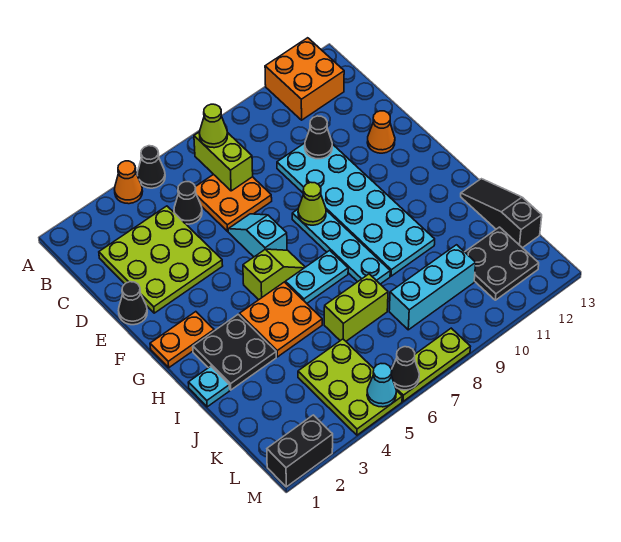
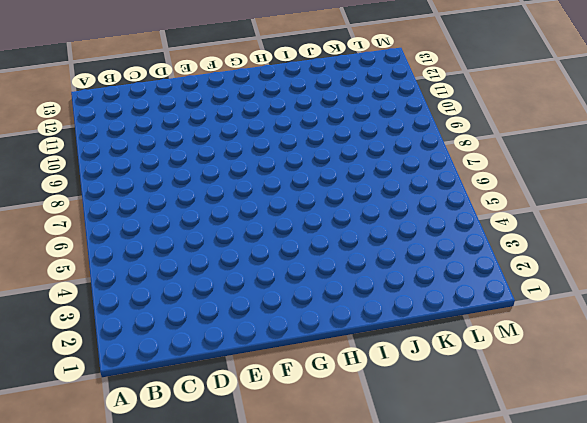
none -> orange cone A4 level 1
none -> black cone A5 level 1
none -> orange brick A11:B12 level 1
none -> lime plate C2:E4 level 1

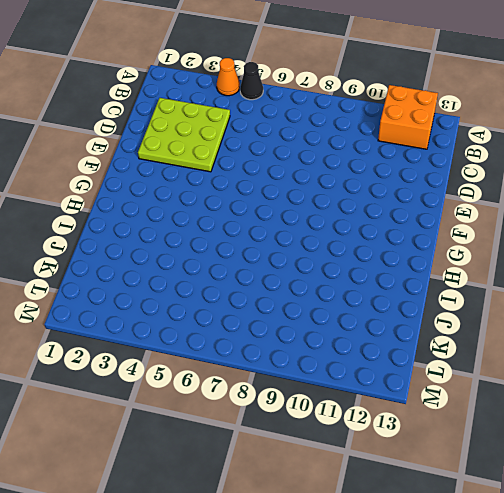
none -> black cone C5 level 1
none -> orange plate C6:D7 level 1
none -> cyan plate D9:I10 level 1
none -> black cone E1 level 1

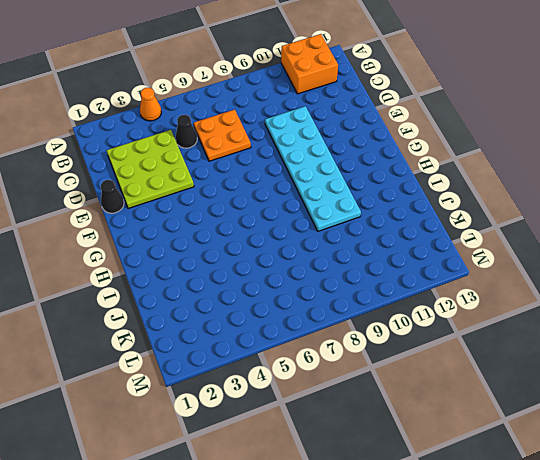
none -> black cone A5 level 1
none -> cyan slope E6:F6 level 1 top F
none -> orange cone E12 level 1
none -> cyan plate F8:I8 level 1

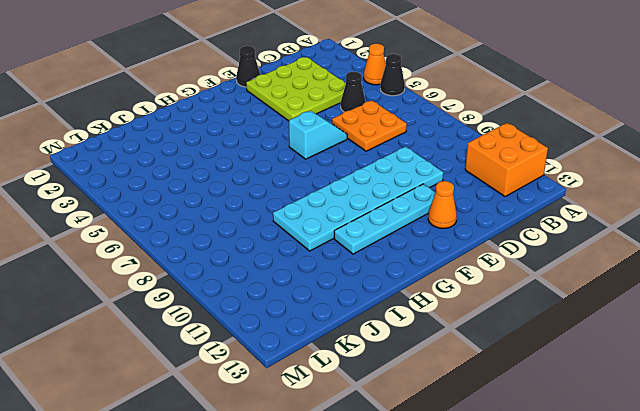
cyan plate E11:H11 level 1 -> cyan plate F8:I8 level 1
none -> orange plate G1:G2 level 1
none -> lime slope G5:G6 level 1 top 5
none -> black plate H2:I3 level 1
none -> orange plate H4:I5 level 1

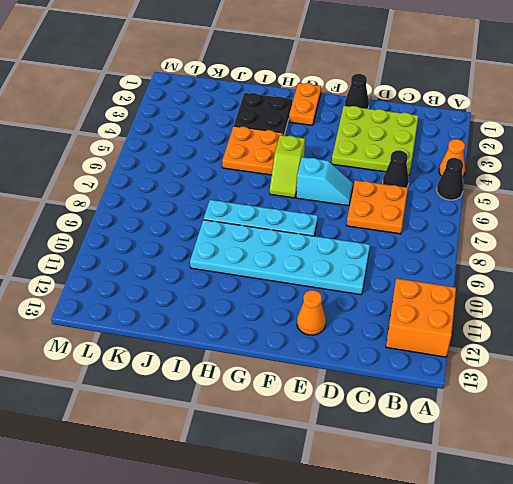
none -> cyan plate H6:H7 level 1
none -> cyan plate I1 level 1
none -> black slope I13:K13 level 1 top K
none -> lime brick J6:J7 level 1

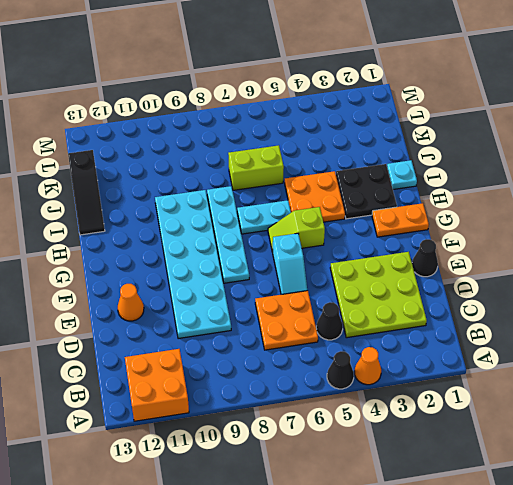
none -> lime plate K4:M5 level 1
none -> cyan brick K8:K10 level 1
none -> black plate K11:L12 level 1
none -> black brick M1:M2 level 1

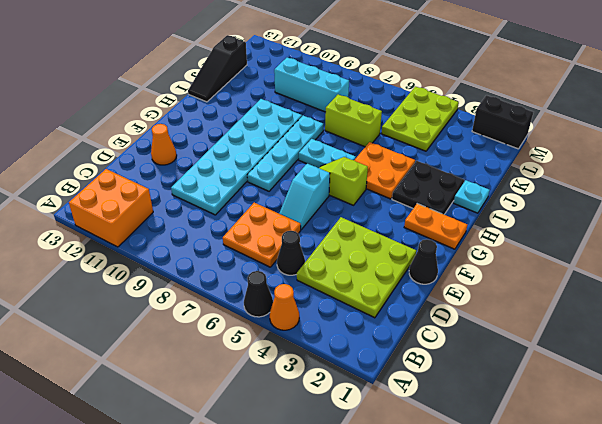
none -> black plate K11:L12 level 1
none -> lime plate M6:M8 level 1
none -> lime brick B7:C7 level 2
none -> black cone D10 level 2

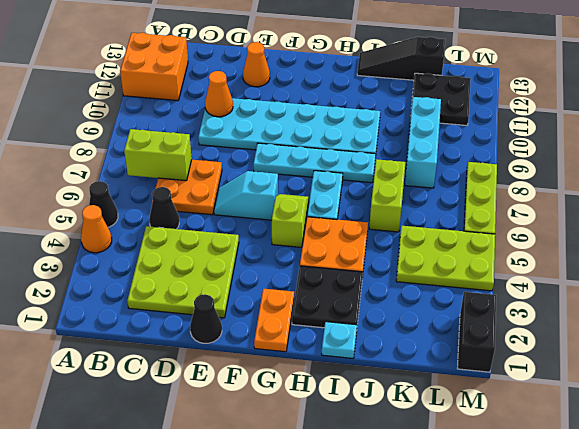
orange cone D10 level 2 -> black cone D10 level 2
none -> lime cone F8 level 2
none -> cyan cone M5 level 2
none -> black cone M6 level 2
none -> lime cone B7 level 3

